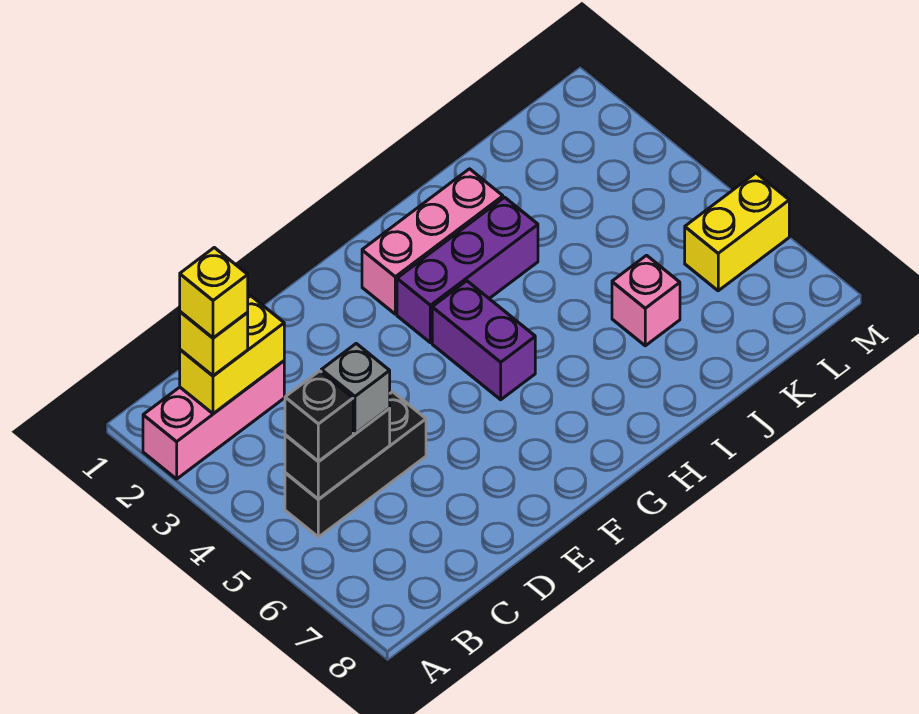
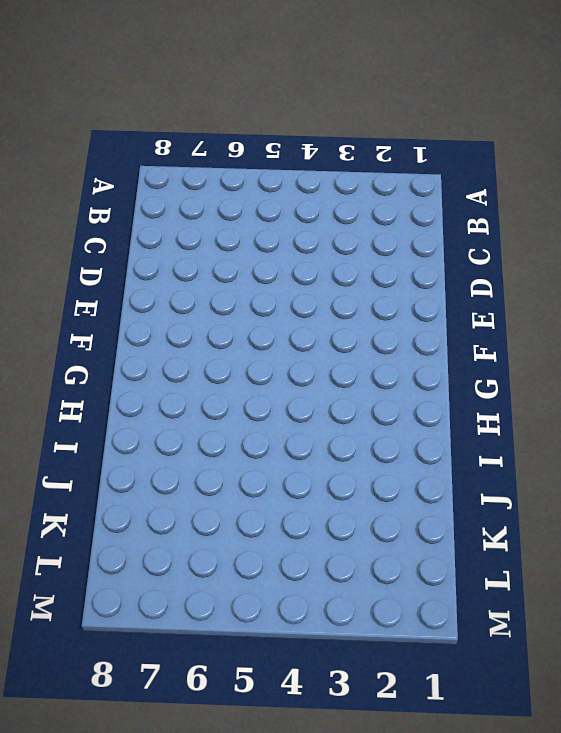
none -> pink brick A2:C2 level 1
none -> black brick B5:D5 level 1
none -> pink brick G2:I2 level 1

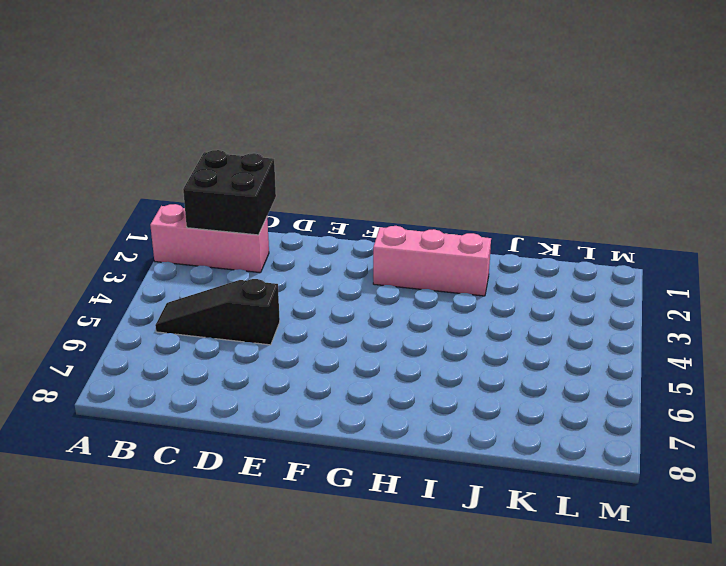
black brick B1:C2 level 2 -> yellow brick B2:C2 level 2
black slope B5:D5 level 1 top D -> black brick B5:D5 level 1
none -> purple brick G3:I3 level 1
none -> purple brick G4:G5 level 1
none -> pink brick J6 level 1

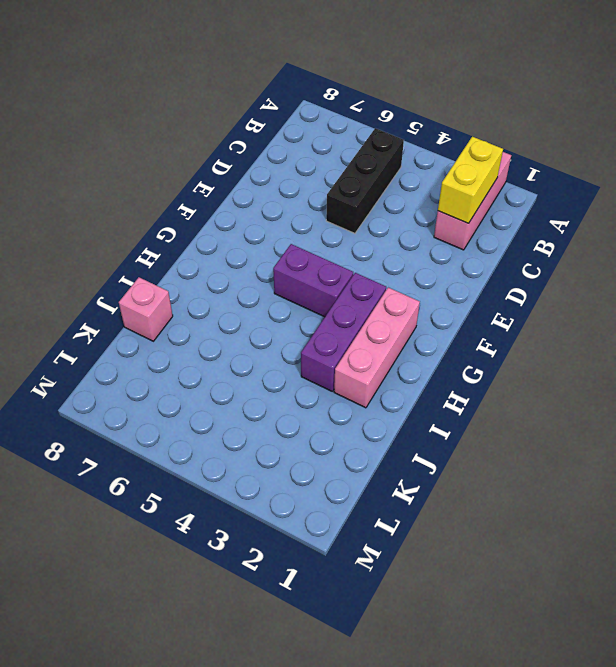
pink brick J8 level 1 -> pink brick J6 level 1
none -> yellow brick L6:M6 level 1
none -> black brick B5:C5 level 2
none -> yellow brick B2 level 3

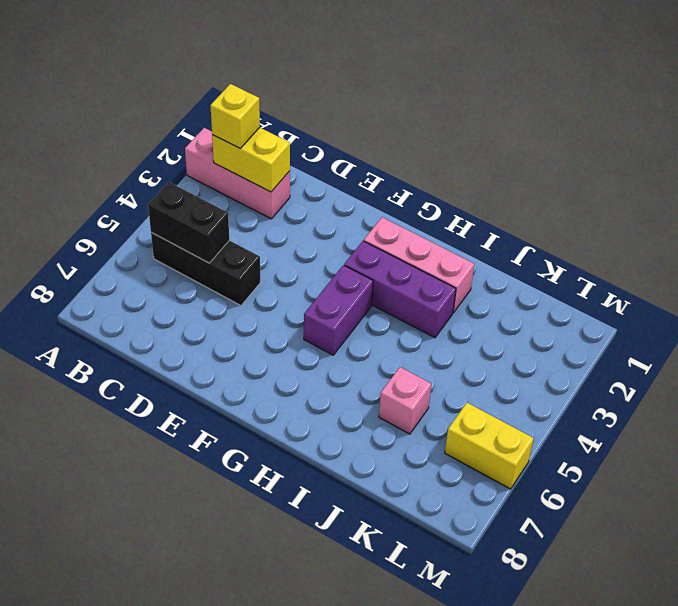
none -> black brick B5 level 3
none -> grey brick C5 level 3
none -> yellow brick B2 level 4

